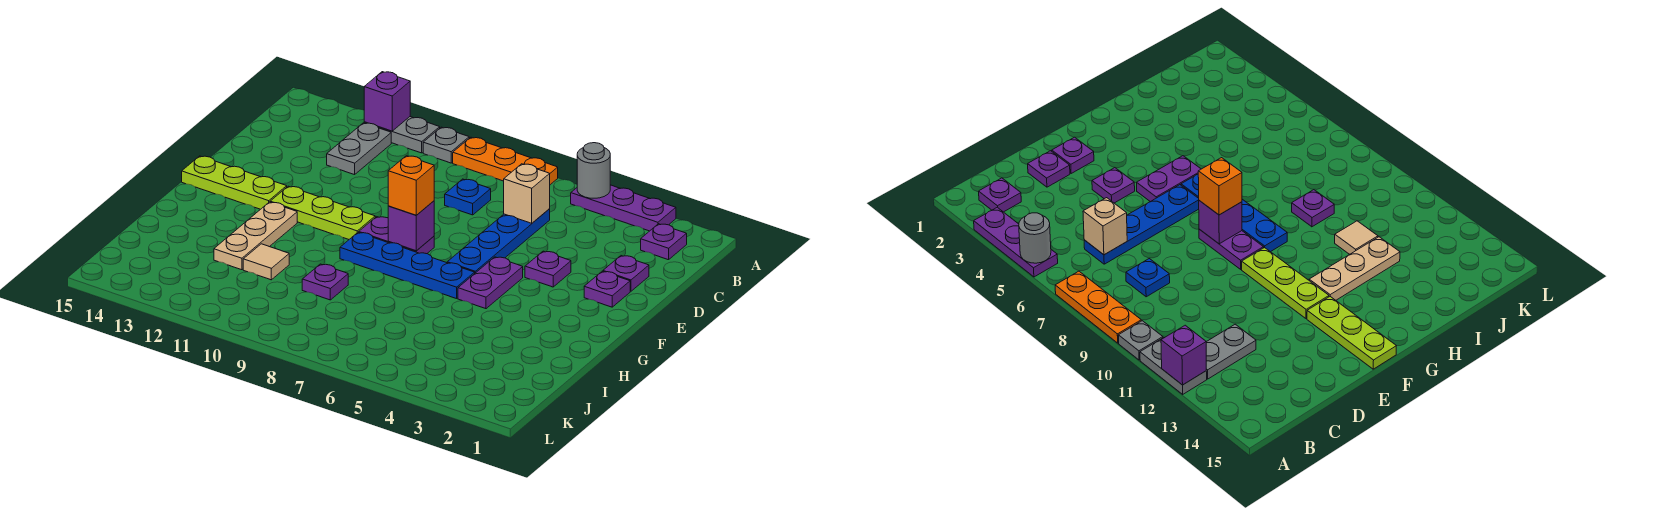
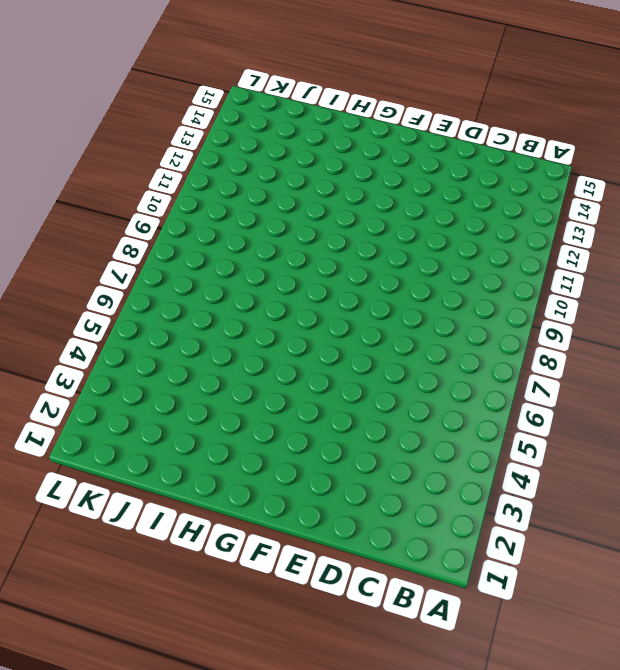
none -> purple plate A3:A5 level 1
none -> orange plate A7:A9 level 1
none -> grey plate A10 level 1

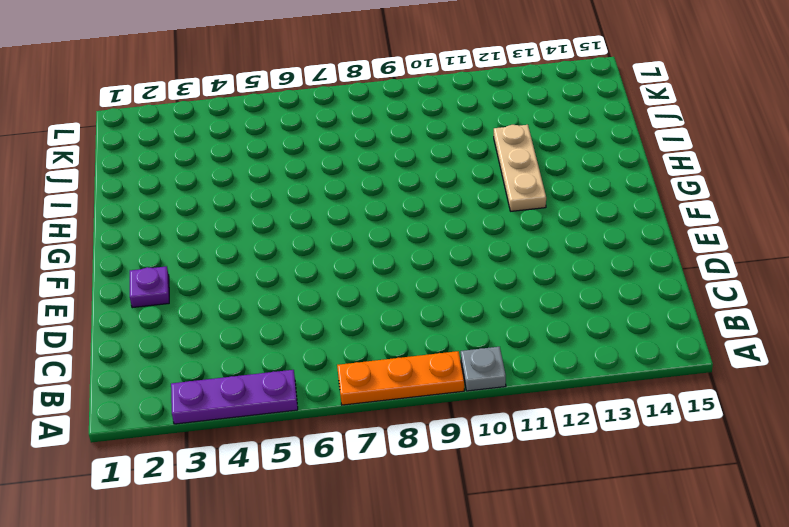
none -> grey plate A11:A12 level 1
none -> purple plate B2 level 1
none -> grey plate B12:C12 level 1

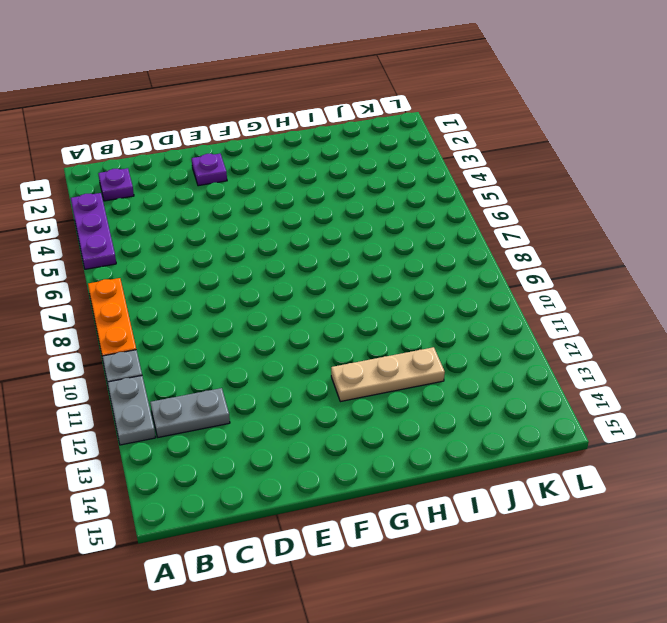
none -> blue plate C6:F6 level 1
none -> blue plate C8 level 1
none -> purple plate D2 level 1

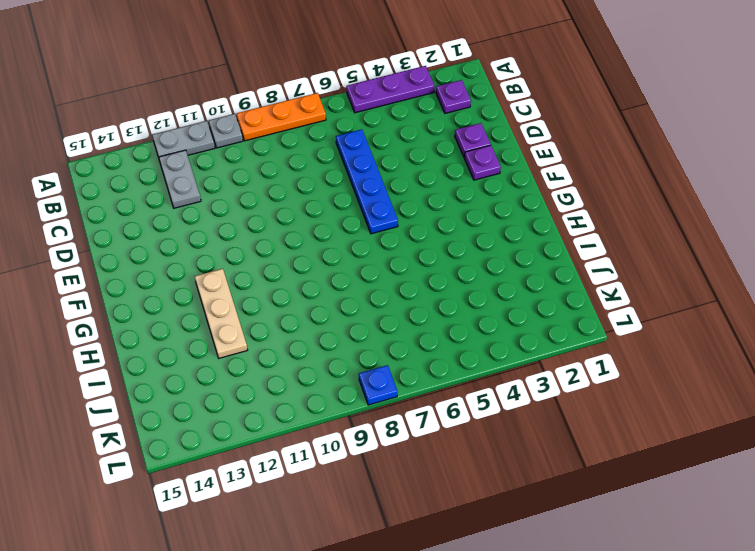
blue plate L8 level 1 -> blue plate C8 level 1
none -> purple plate E4 level 1
none -> purple plate F5:G5 level 1
none -> purple plate F8:F9 level 1

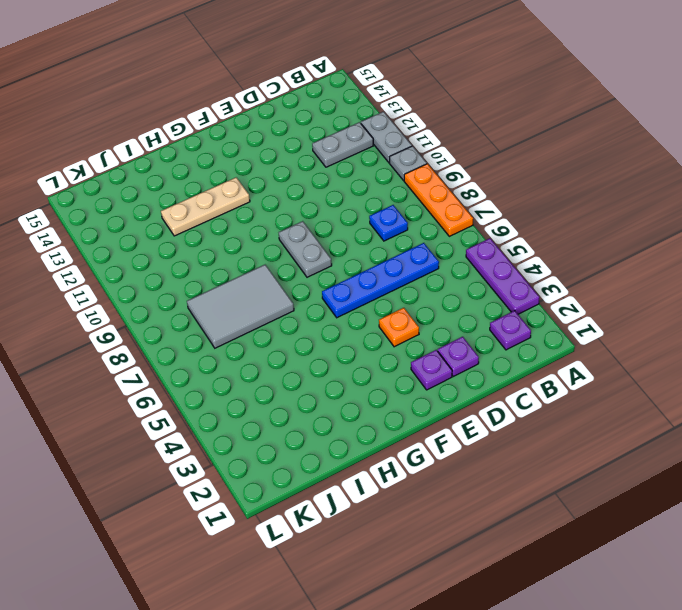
orange plate E4 level 1 -> purple plate E4 level 1
grey plate F8:F9 level 1 -> purple plate F8:F9 level 1
grey tile H7:J8 level 1 -> none
none -> purple plate F5:G5 level 1
none -> lime plate F10:F12 level 1
none -> lime plate F13:F15 level 1

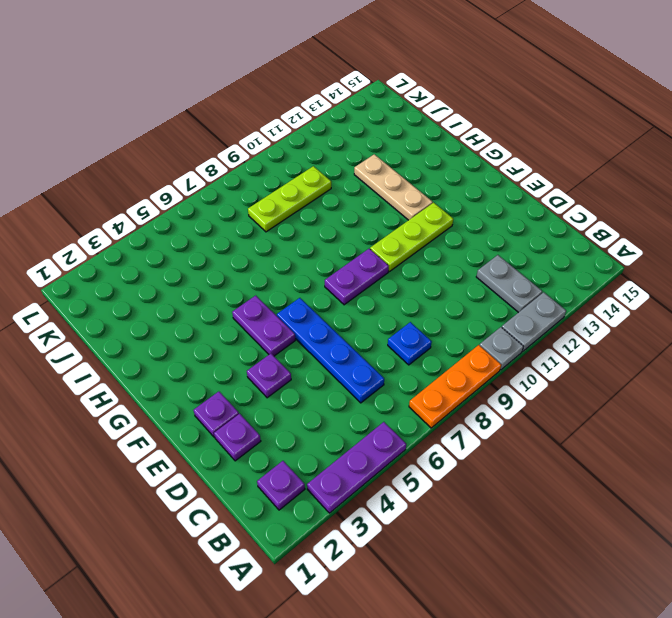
lime plate J8:J10 level 1 -> lime plate F13:F15 level 1
none -> blue plate G6:G9 level 1
none -> purple plate I9 level 1
none -> tan tile I11 level 1

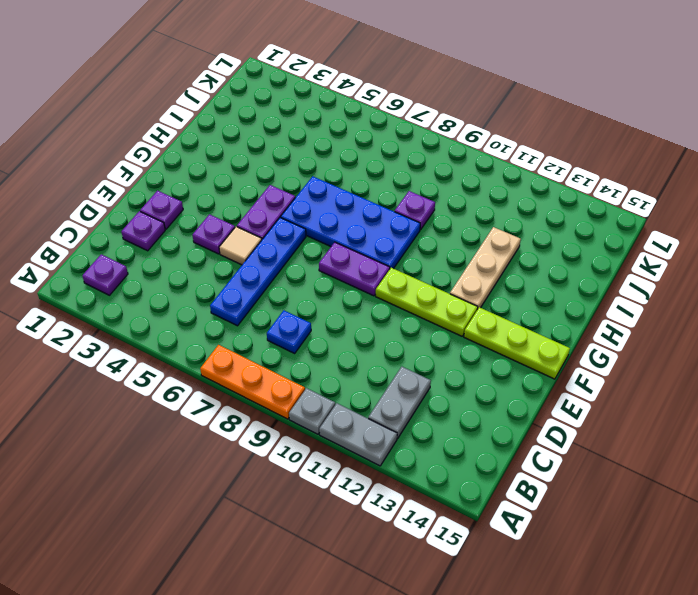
tan tile E5 level 1 -> tan tile I11 level 1
blue plate G6:H9 level 1 -> blue plate G6:G9 level 1
none -> purple plate A3:A5 level 1
none -> grey round brick A5 level 2
none -> purple brick A12 level 2

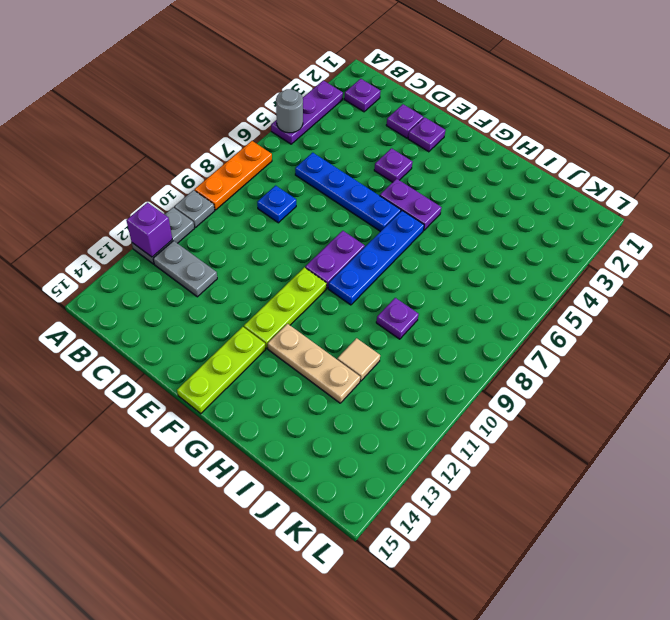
none -> tan brick C6 level 2
none -> purple brick F8 level 2
none -> orange brick F8 level 3

